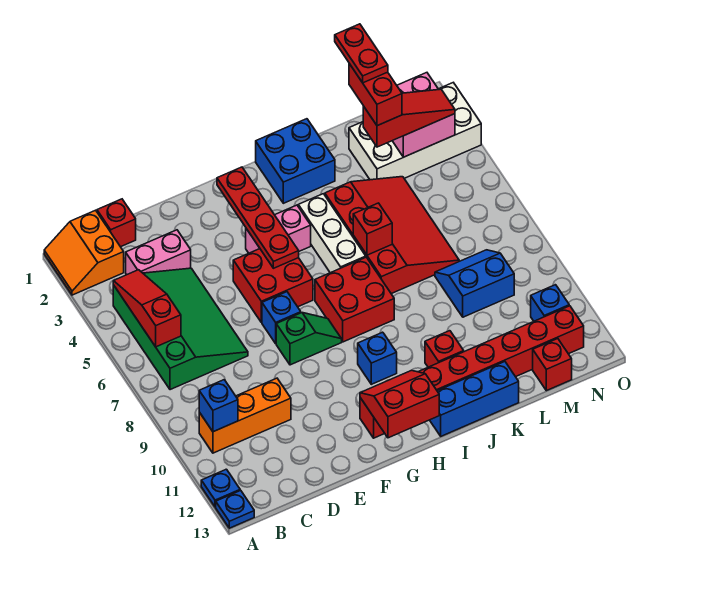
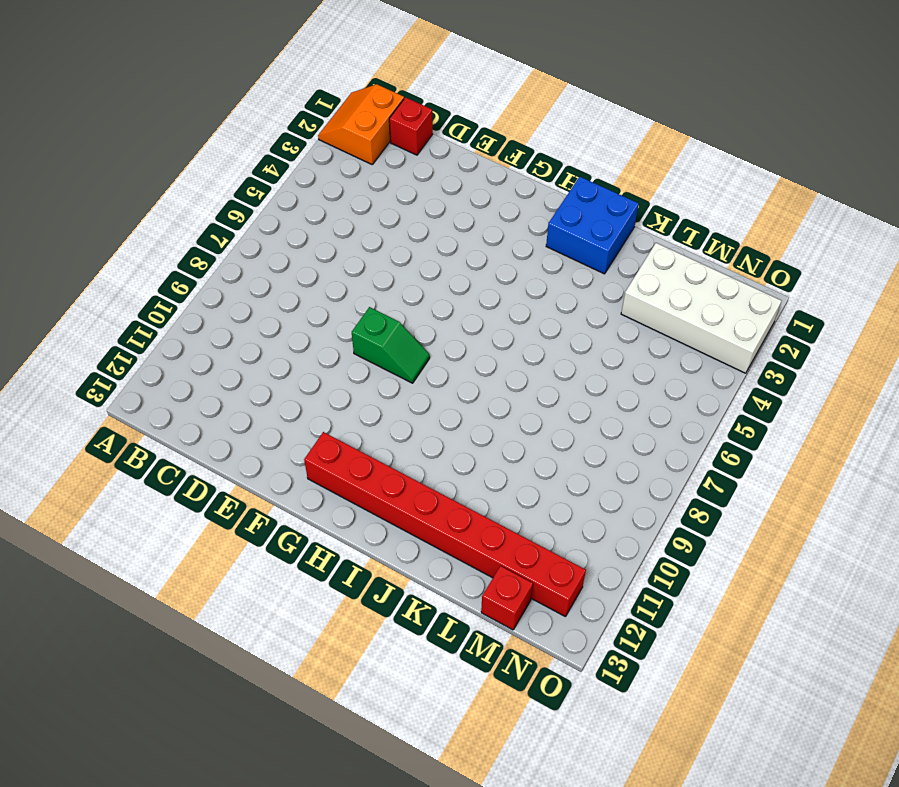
none -> blue plate A12 level 1
none -> blue plate A13 level 1
none -> green slope B4:D7 level 1 top B
none -> orange brick B10:D10 level 1

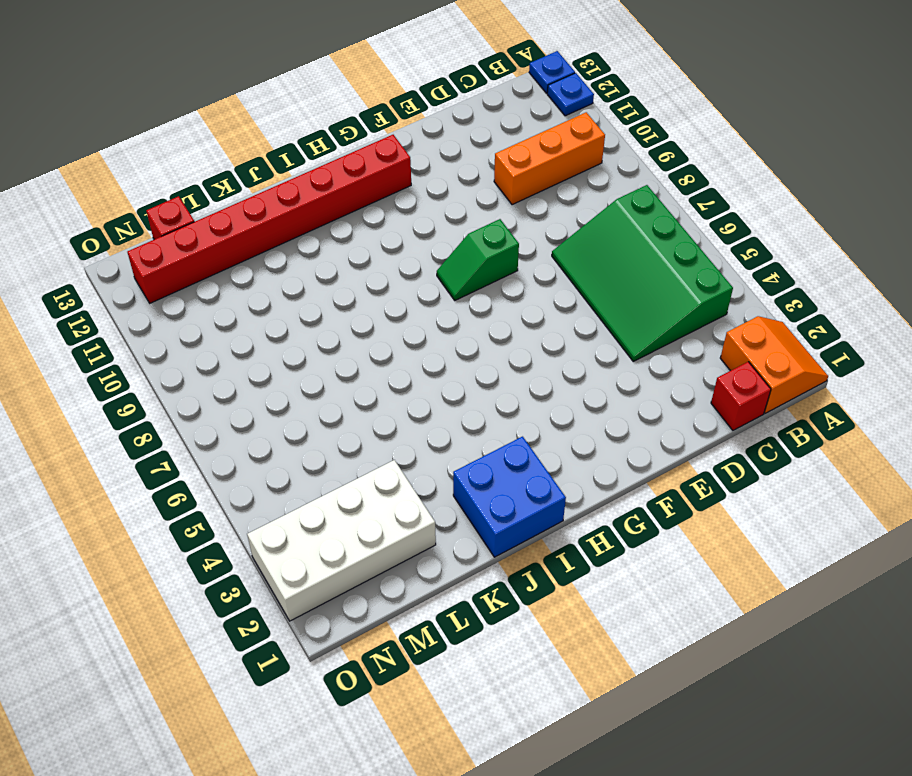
none -> pink brick C3:D3 level 1
none -> red brick F5:G6 level 1
none -> blue brick F7 level 1
none -> pink brick G4:H4 level 1

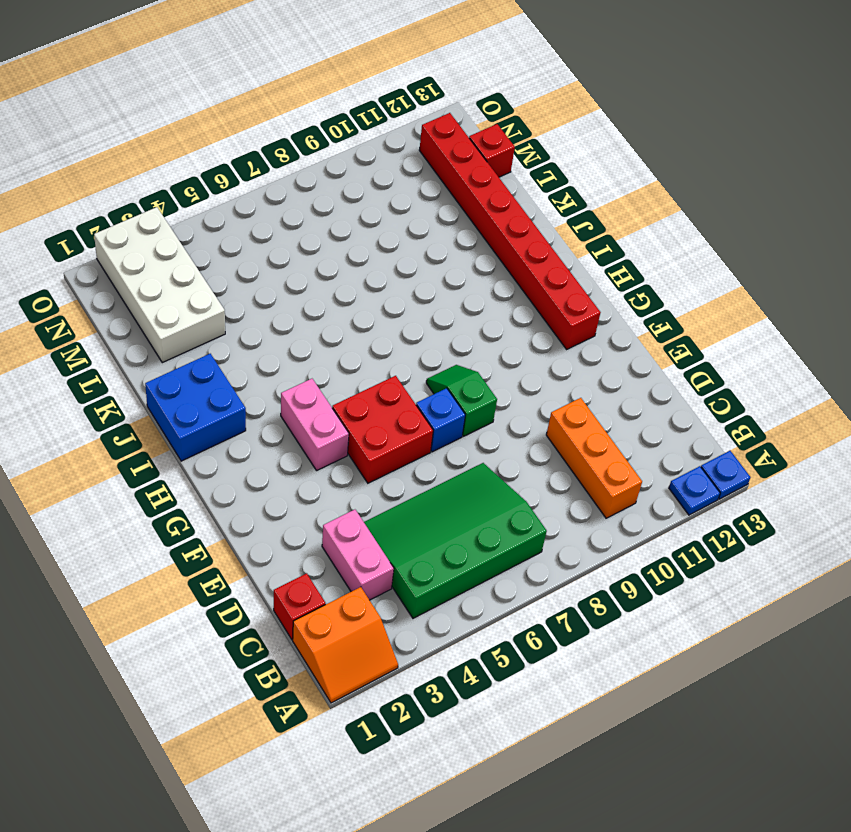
none -> red brick H7:I8 level 1
none -> blue brick H10 level 1
none -> white brick I4:I6 level 1
none -> blue brick I13:K13 level 1

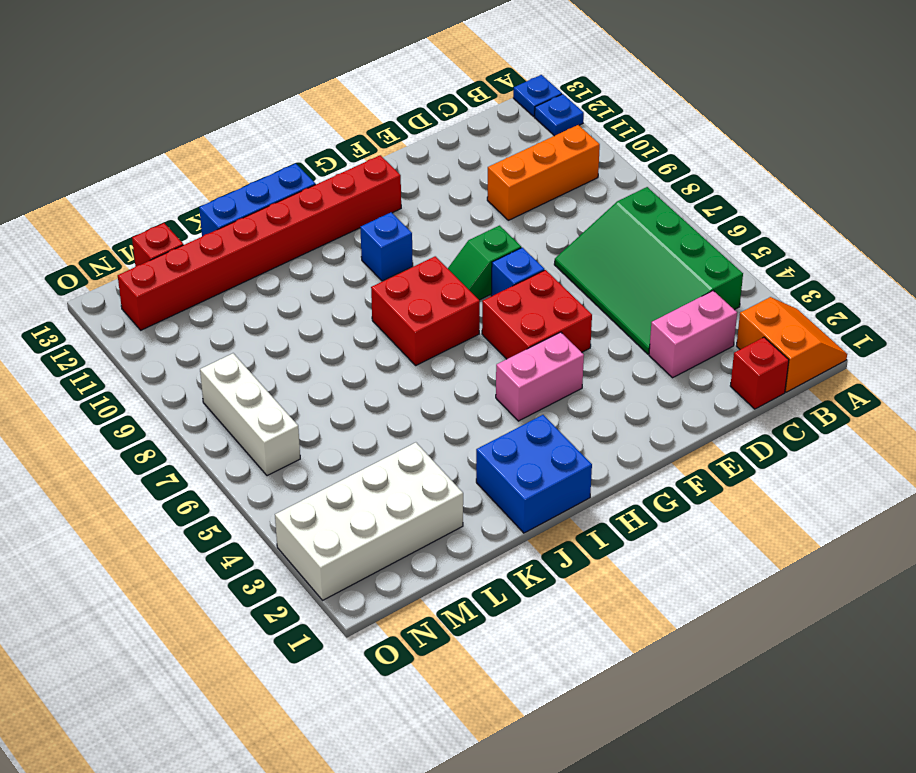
white brick N6:N8 level 1 -> white brick I4:I6 level 1
none -> red slope J4:L7 level 1 top J
none -> red brick J11 level 1
none -> blue slope L8:M9 level 1 top 9
none -> blue brick N11 level 1

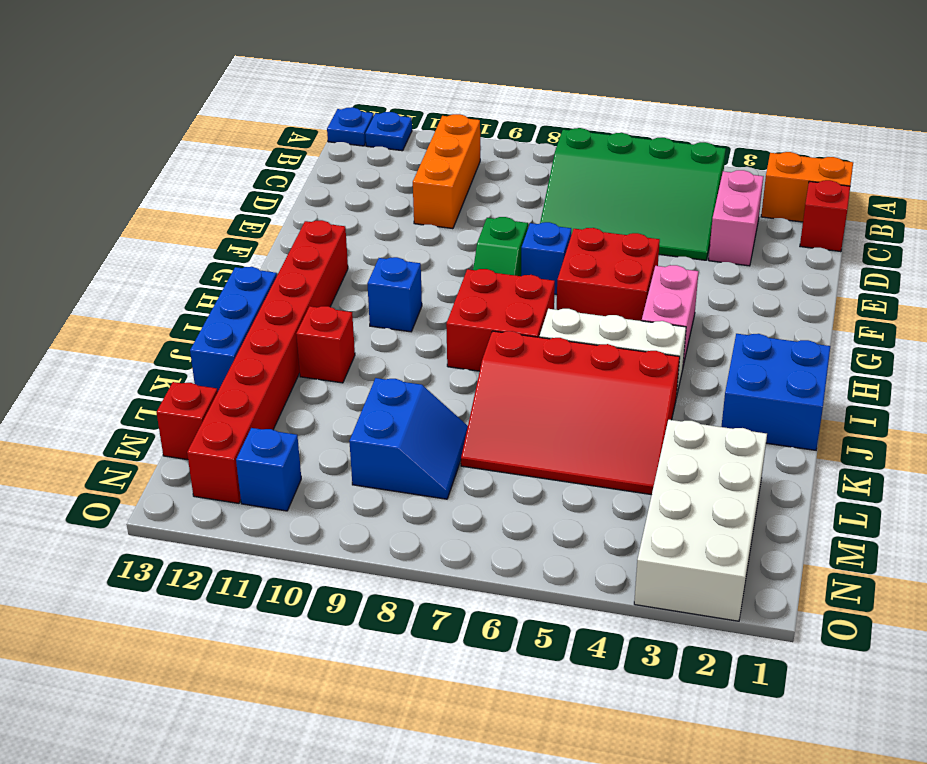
none -> red slope B4:B6 level 2 top 6
none -> blue brick B10 level 2
none -> red plate G2:G5 level 2
none -> red slope G12:H13 level 2 top 13

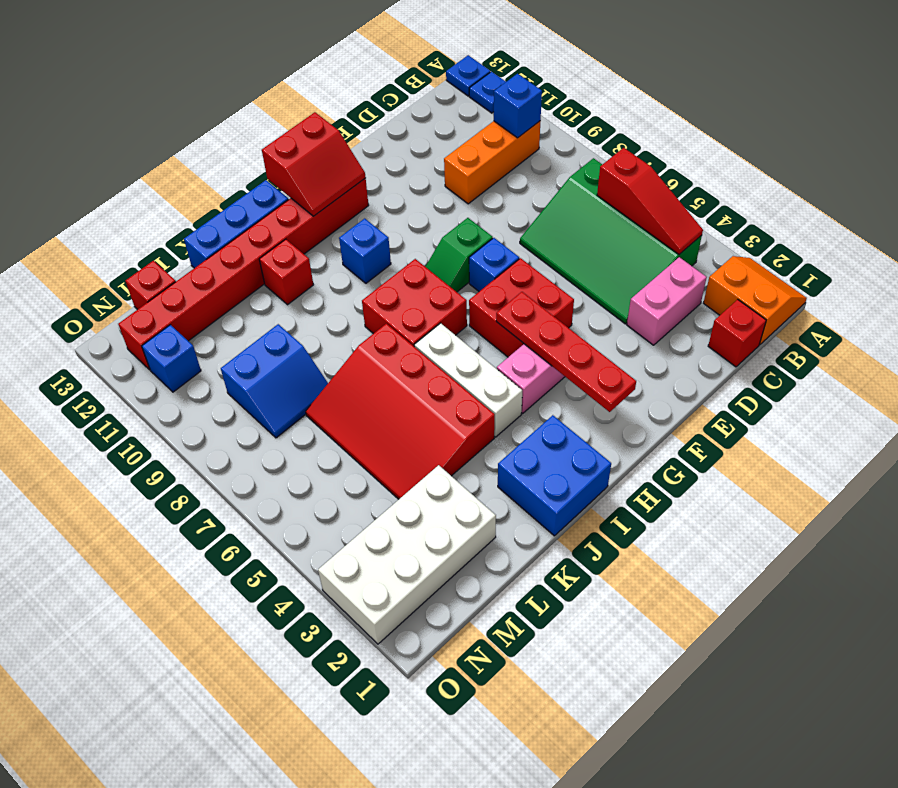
none -> red brick J6 level 2
none -> pink brick M2:N3 level 2
none -> red slope L3:N3 level 3 top L
none -> red brick L2:L3 level 4

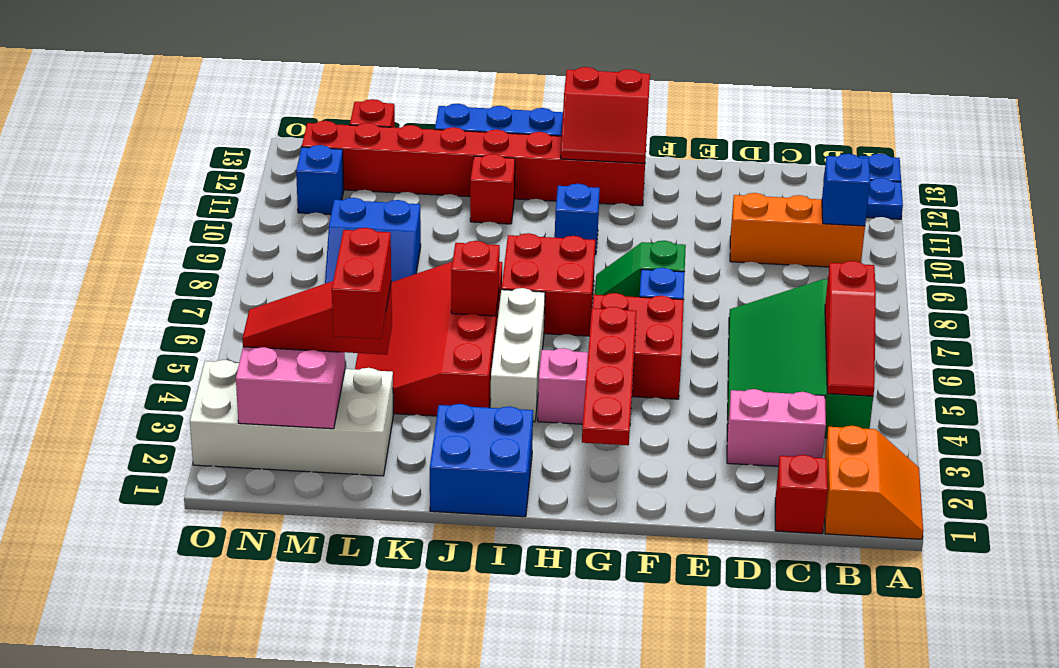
none -> red plate L1:L2 level 5

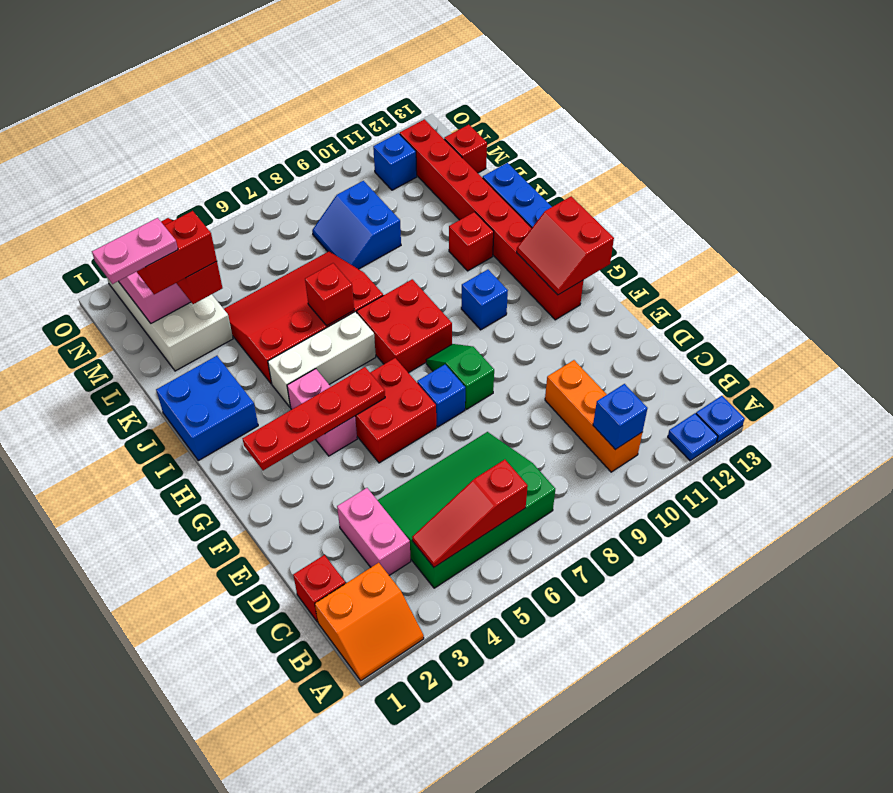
pink plate L1:L2 level 5 -> red plate L1:L2 level 5

